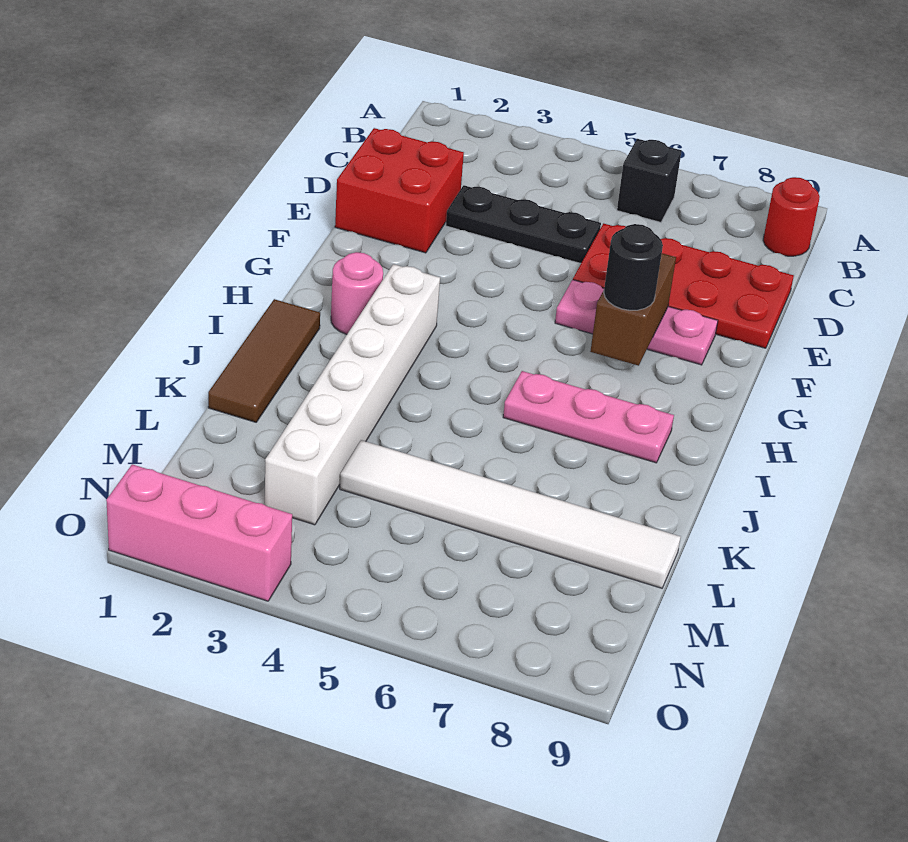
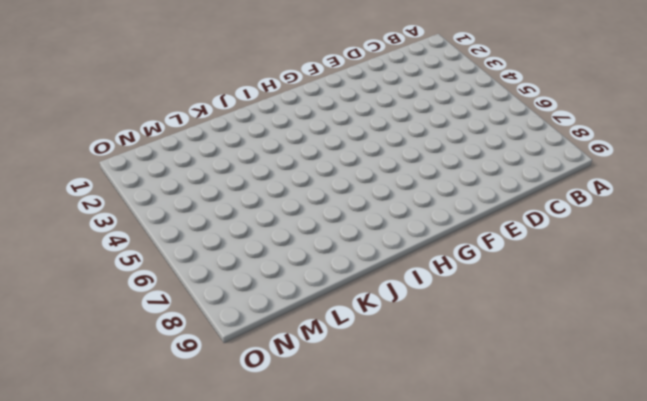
none -> black brick B6 level 1
none -> red round brick B9 level 1
none -> red brick D1:E2 level 1

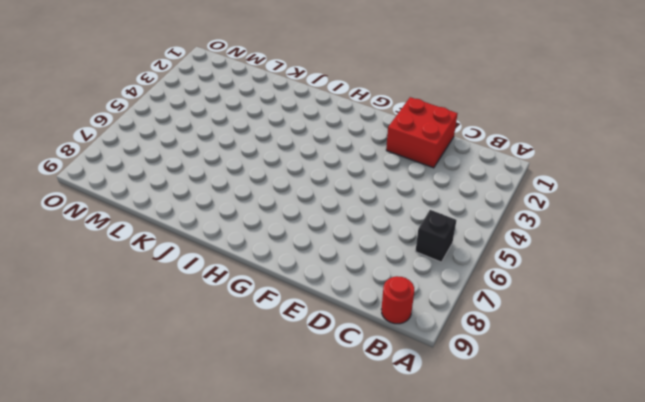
none -> black plate D3:D5 level 1
none -> red plate D6:E9 level 1
none -> pink plate F6:F8 level 1

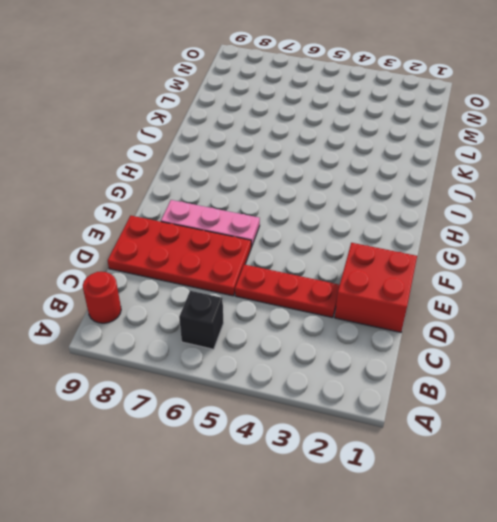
red plate D3:D5 level 1 -> black plate D3:D5 level 1
none -> pink round brick H2 level 1
none -> white brick H3:M3 level 1
none -> brown tile I1:K1 level 1

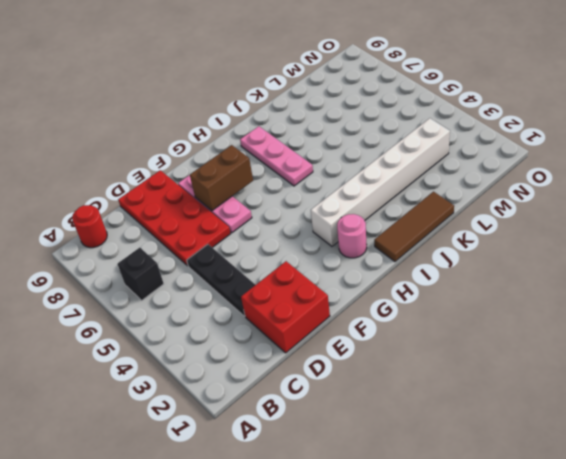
none -> white tile L4:L9 level 1
none -> pink brick O1:O3 level 1
none -> black round brick G7 level 3

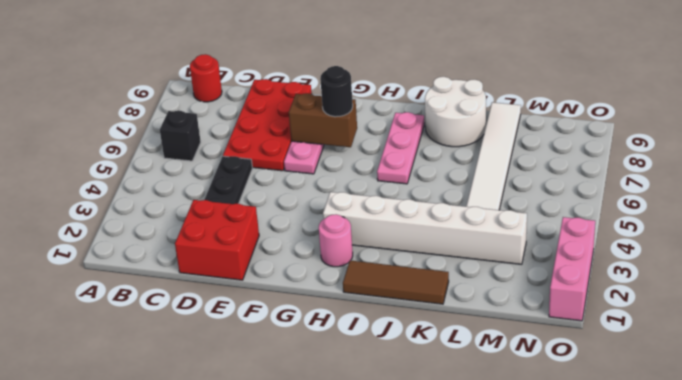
white round brick J8:K9 level 1 -> none

